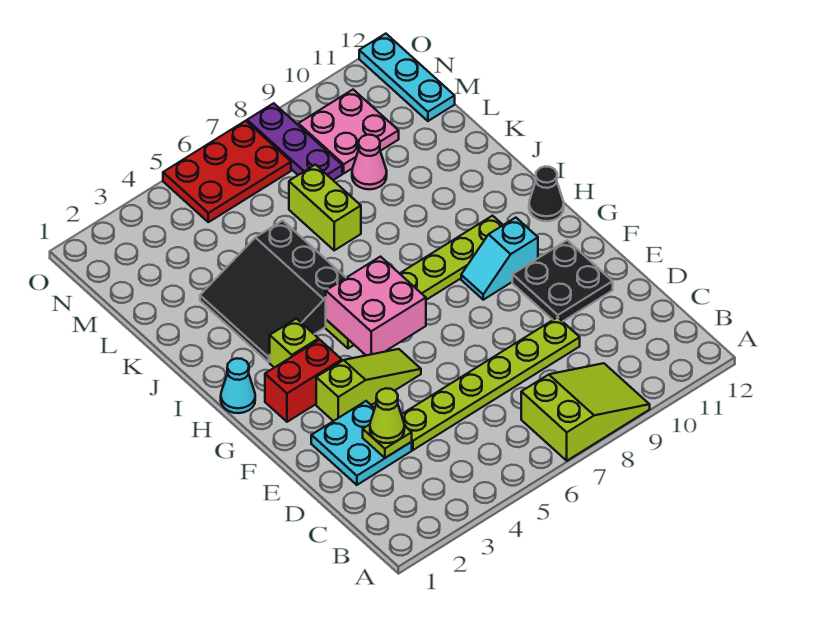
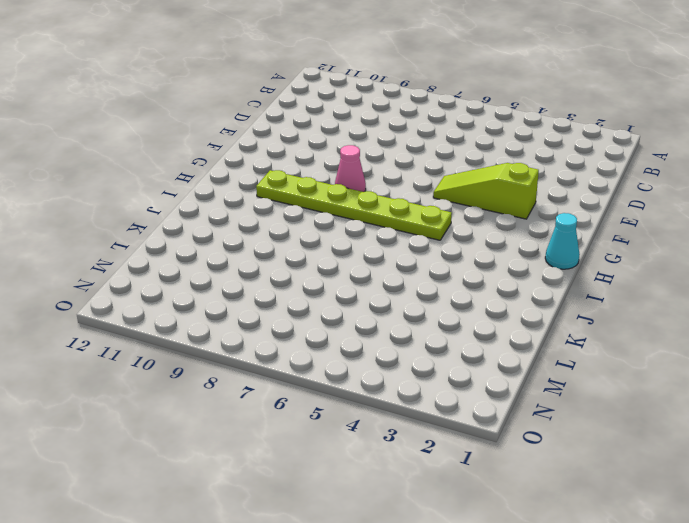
pink cone G8 level 1 -> pink cone L9 level 1
none -> lime slope A7:B9 level 1 top 7
none -> cyan plate D2:E3 level 1
none -> lime plate D4:D9 level 1

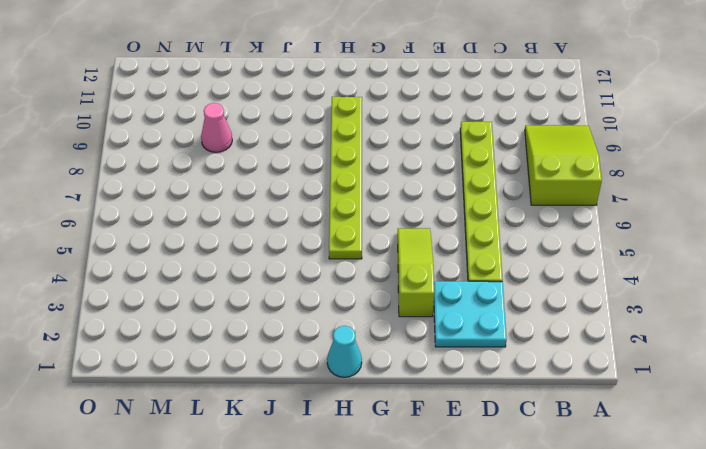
none -> black plate E10:F11 level 1
none -> red brick G2:G3 level 1
none -> cyan slope G9:G10 level 1 top 10

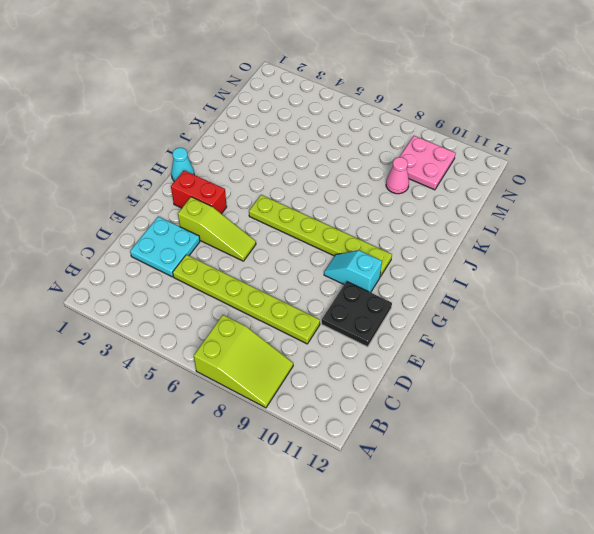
none -> lime brick H3 level 1
none -> black cone H12 level 1
none -> black slope I3:K5 level 1 top 5

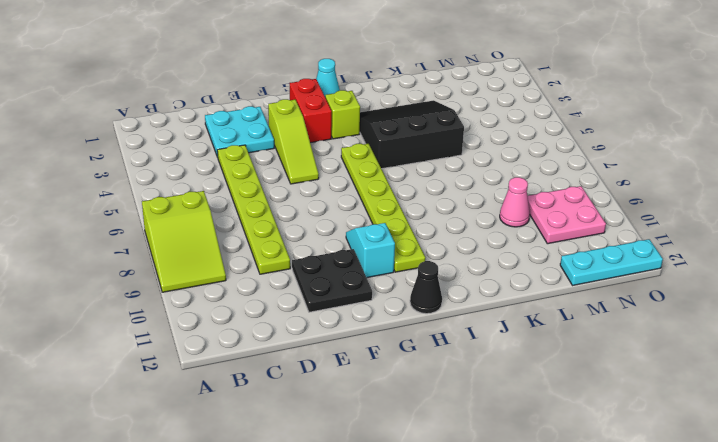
none -> lime brick K7:L7 level 1
none -> purple plate M8:O8 level 1
none -> red plate N5:O7 level 1

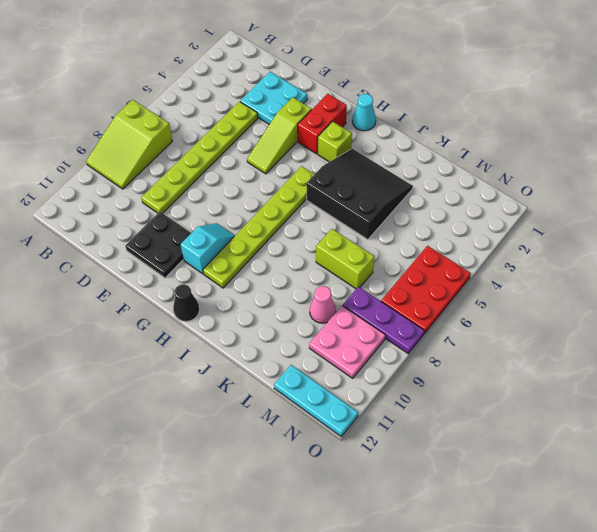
none -> lime plate D3 level 2
none -> pink brick G5:H6 level 2
none -> lime cone D3 level 3

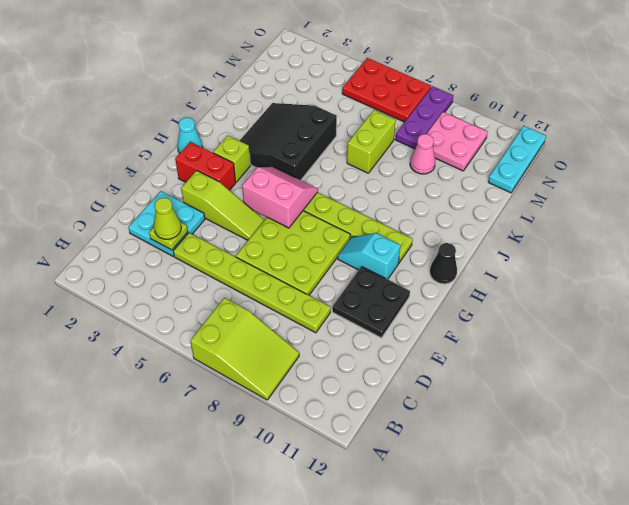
lime plate E6:G8 level 1 -> none
pink slope G5:H6 level 2 top G -> pink brick G5:H6 level 2

